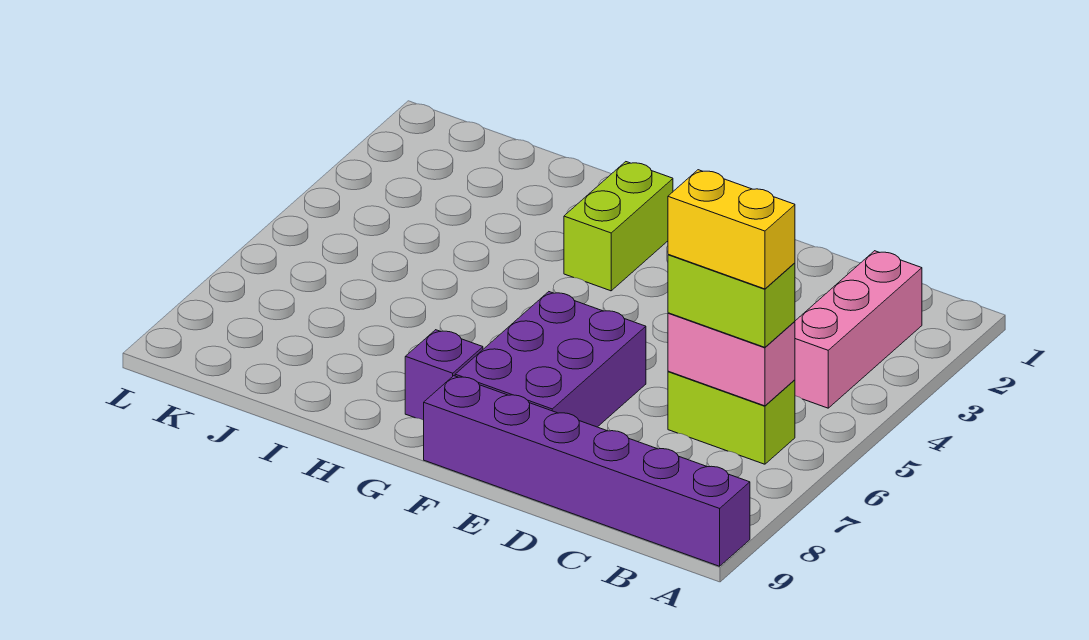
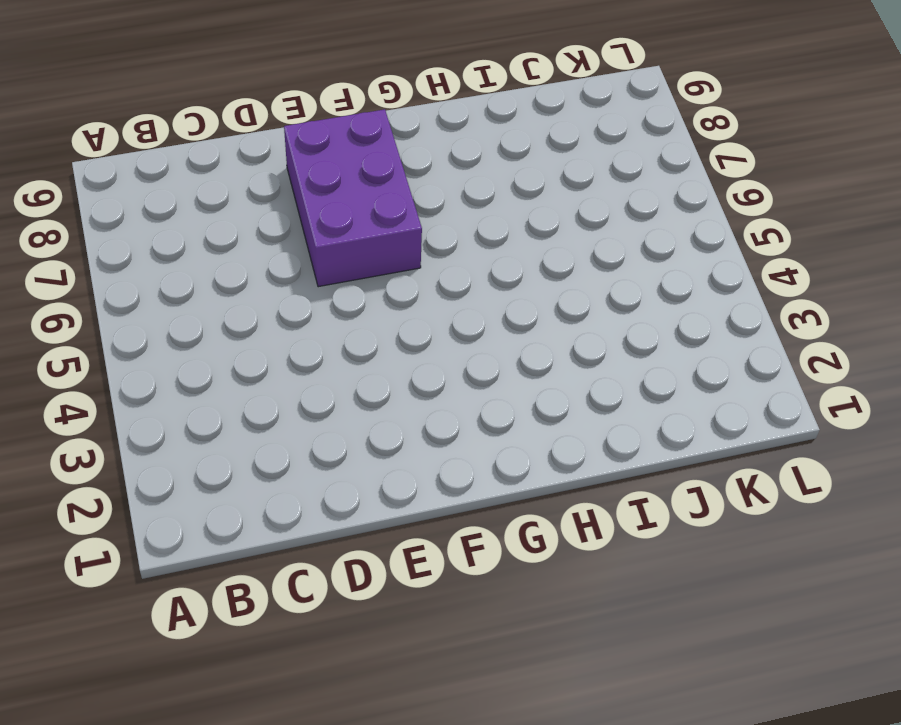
none -> purple brick A9:F9 level 1
none -> pink brick B2:B4 level 1

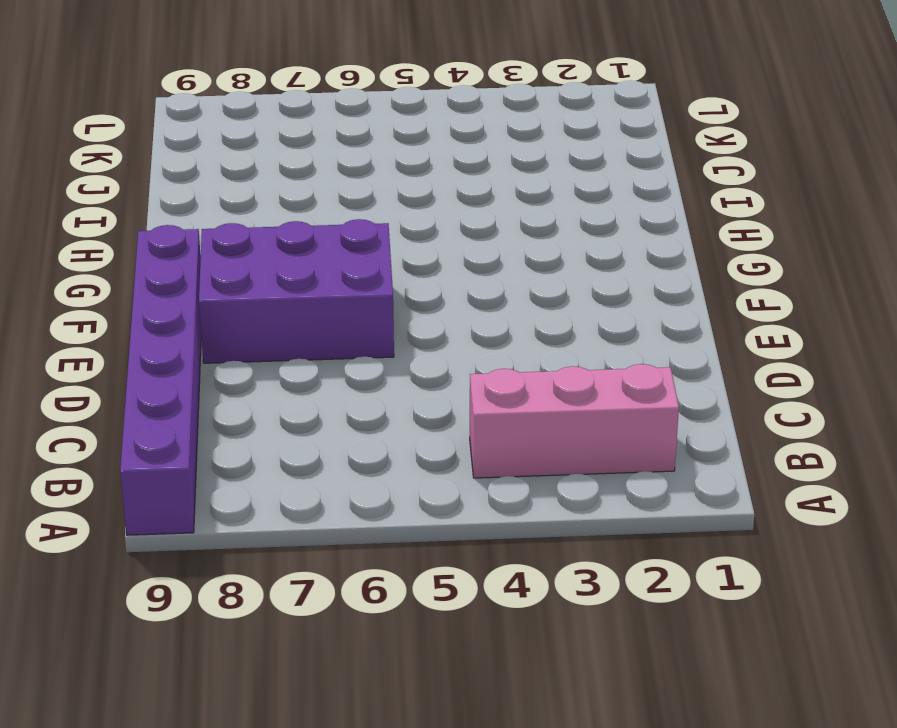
none -> lime brick B6:C6 level 1
none -> lime brick G2:G3 level 1

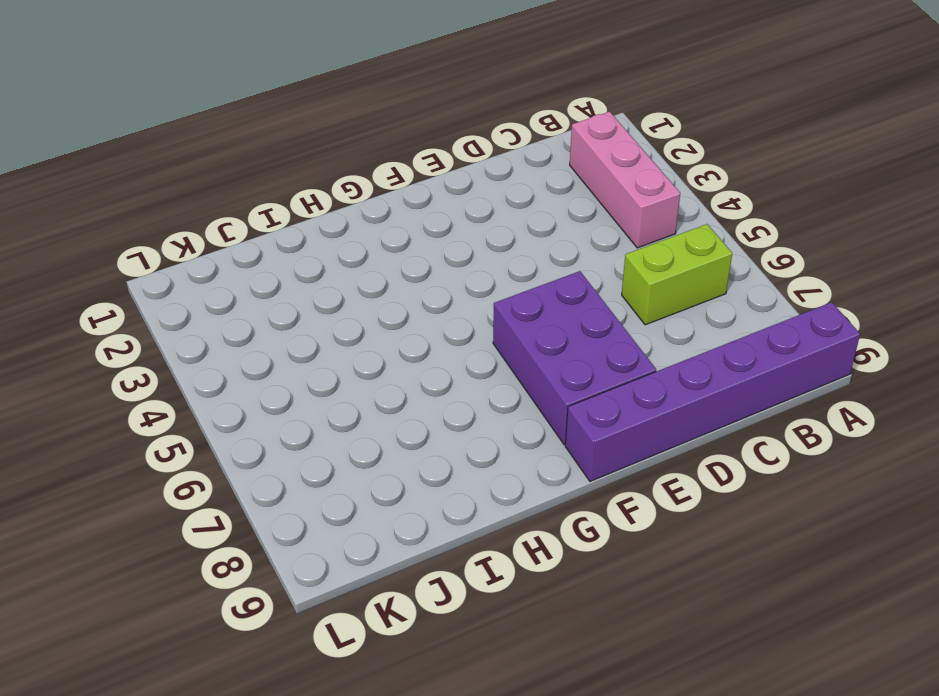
none -> lime brick G2:G3 level 1
none -> purple brick G8 level 1

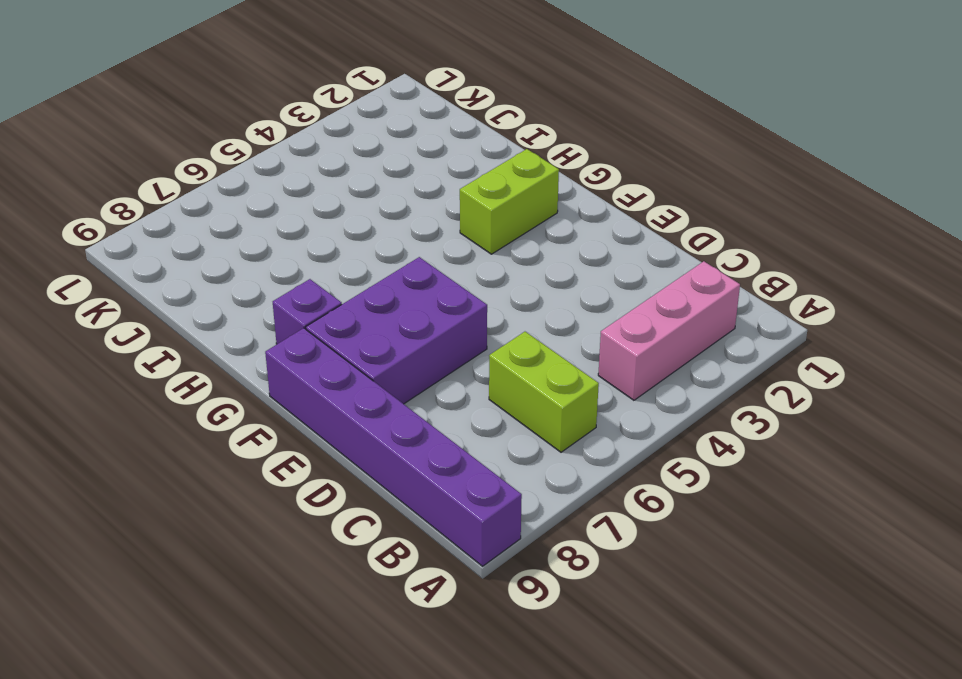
none -> pink brick B6:C6 level 2
none -> lime brick B6:C6 level 3

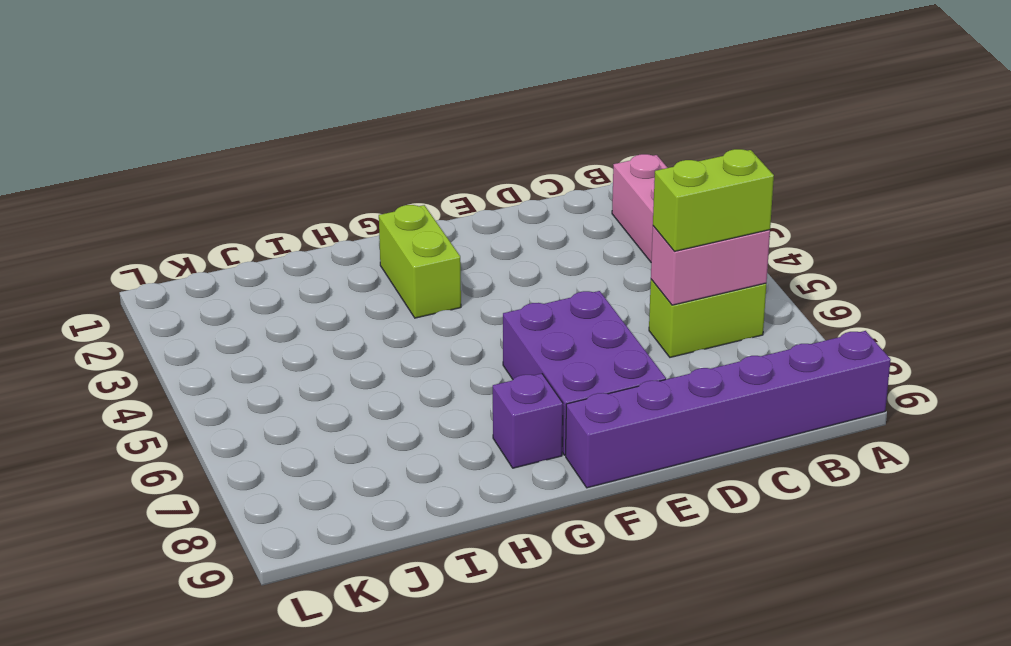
none -> yellow brick B6:C6 level 4

